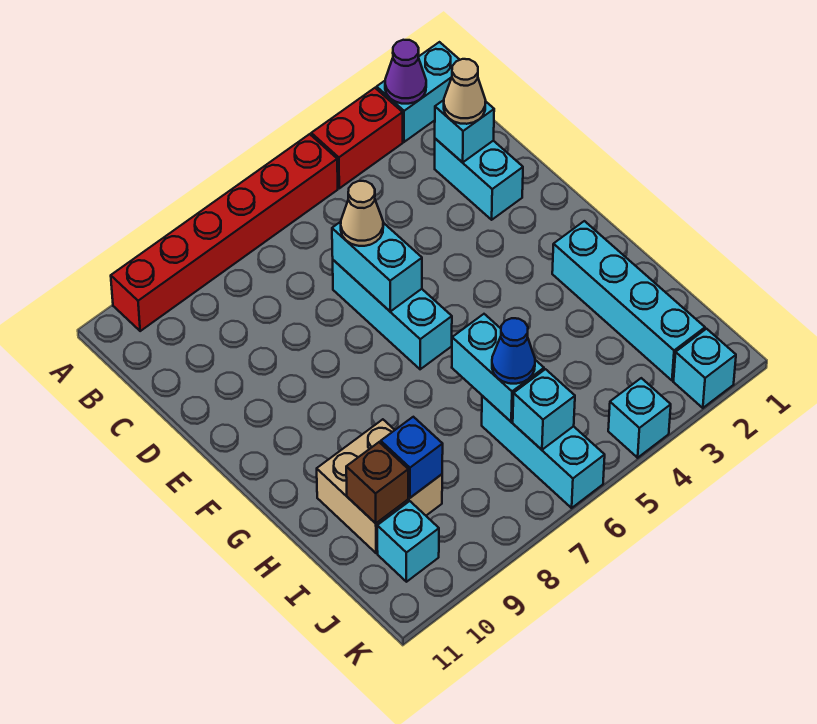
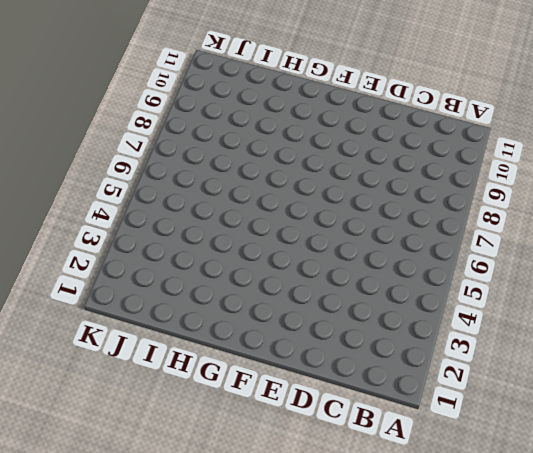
none -> cyan brick A1:A2 level 1
none -> red brick A3:A4 level 1
none -> red brick A5:A10 level 1

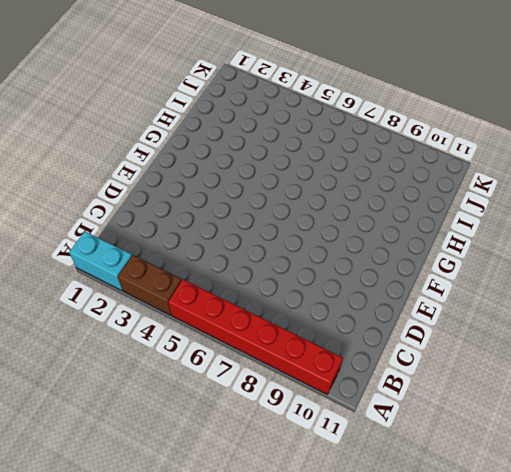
brown brick A3:A4 level 1 -> red brick A3:A4 level 1
none -> cyan brick C2:D2 level 1
none -> cyan brick D6:F6 level 1
none -> cyan brick G2:J2 level 1

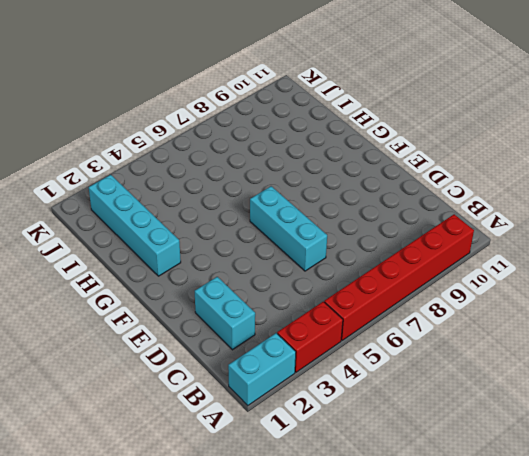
none -> tan brick H9:I10 level 1
none -> cyan brick I6:K6 level 1
none -> cyan brick J10 level 1

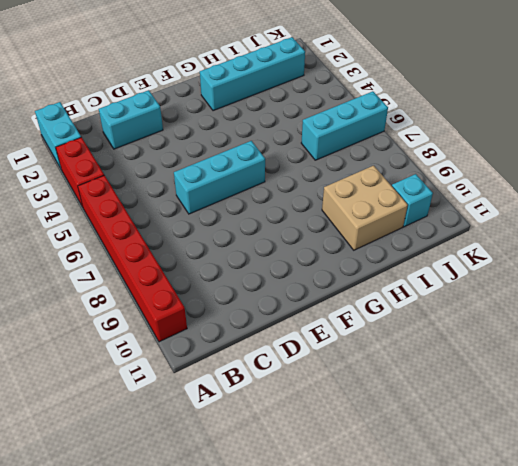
none -> cyan brick K2 level 1
none -> cyan brick K4 level 1
none -> purple cone A2 level 2

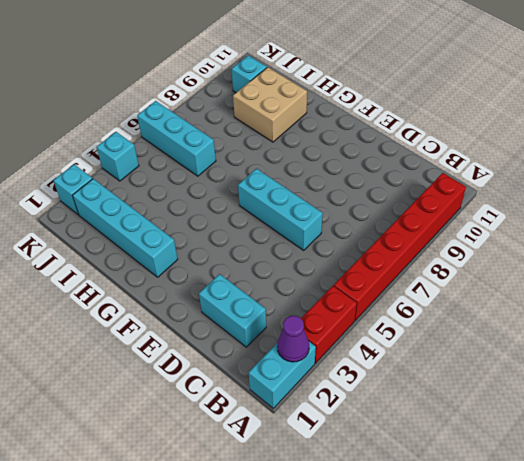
none -> cyan brick C2 level 2
none -> cyan brick D6:E6 level 2
none -> cyan brick H6:I6 level 2

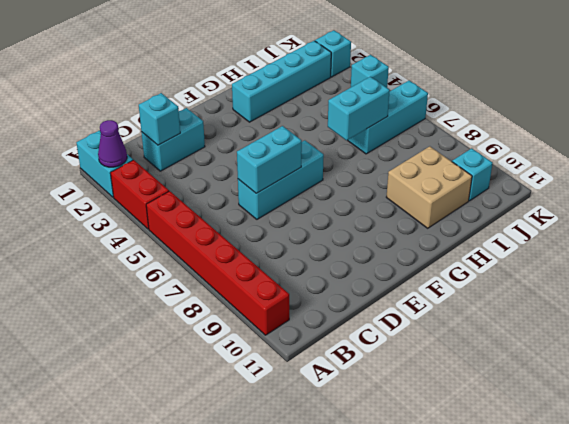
none -> blue brick I9 level 2
none -> brown brick I10 level 2
none -> cyan brick J6 level 2

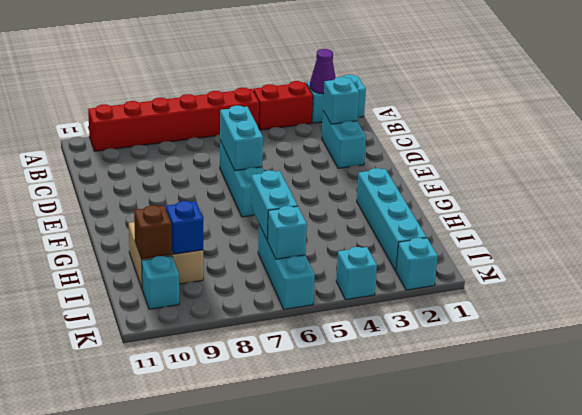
none -> tan cone C2 level 3
none -> tan cone D6 level 3
none -> blue cone I6 level 3

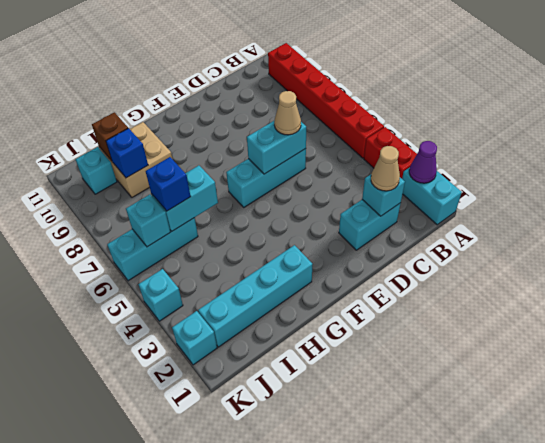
blue brick I6 level 3 -> blue cone I6 level 3

